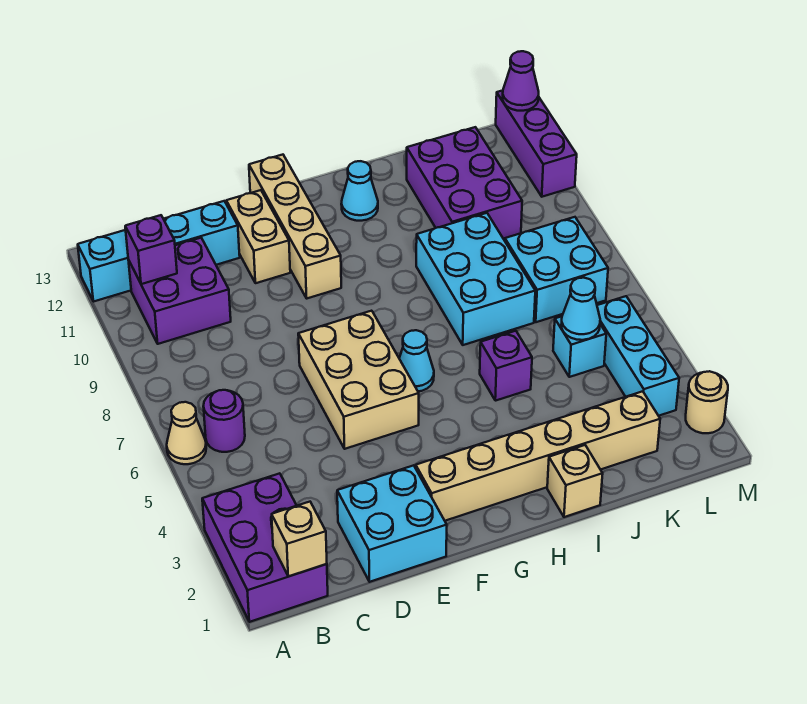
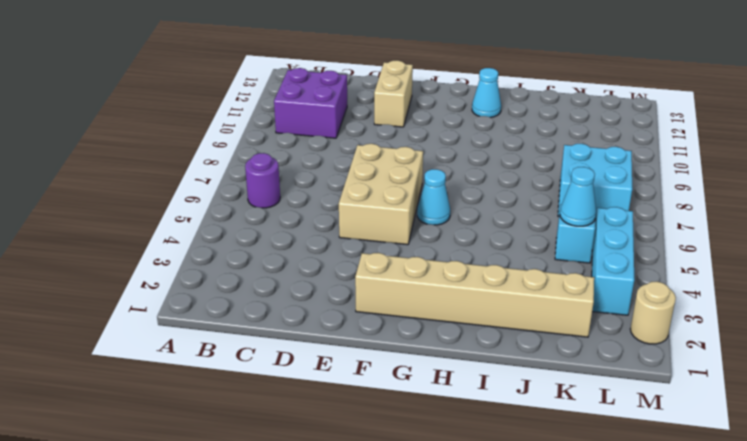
none -> purple brick A1:B3 level 1
none -> tan cone A6 level 1
none -> cyan brick A12:D12 level 1

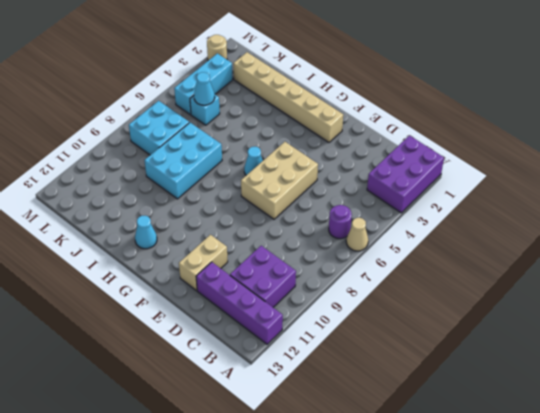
purple brick A12:D12 level 1 -> cyan brick A12:D12 level 1
none -> cyan brick D1:E2 level 1
none -> tan brick F10:F13 level 1
none -> tan brick I1 level 1

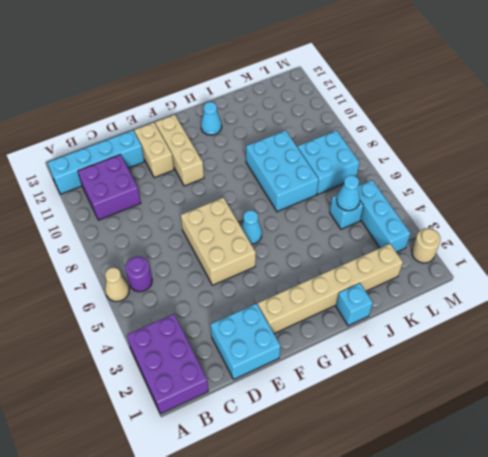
tan brick F10:F12 level 1 -> tan brick F10:F13 level 1
cyan brick I1 level 1 -> tan brick I1 level 1
none -> purple brick I5 level 1
none -> purple brick J10:K12 level 1
none -> purple brick M11:M13 level 1

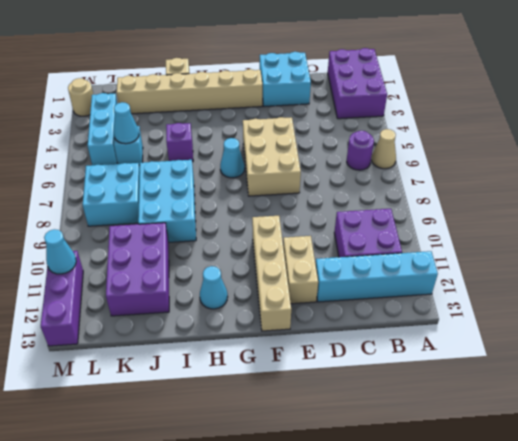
cyan cone M11 level 2 -> none
none -> tan brick B1 level 2
none -> purple brick B11 level 2
none -> purple cone M13 level 2

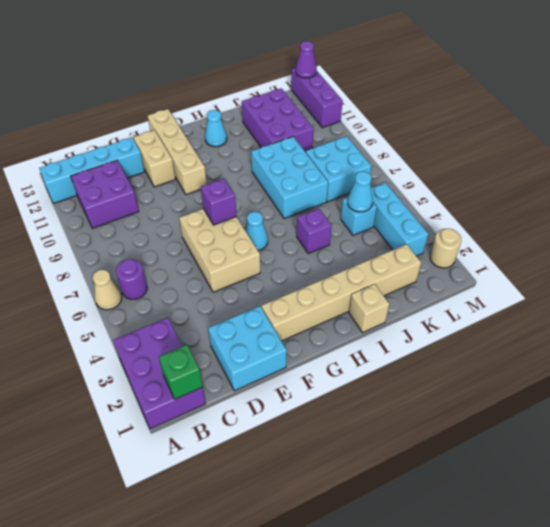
green brick B1 level 2 -> tan brick B1 level 2
purple brick F7 level 2 -> purple brick B11 level 2

